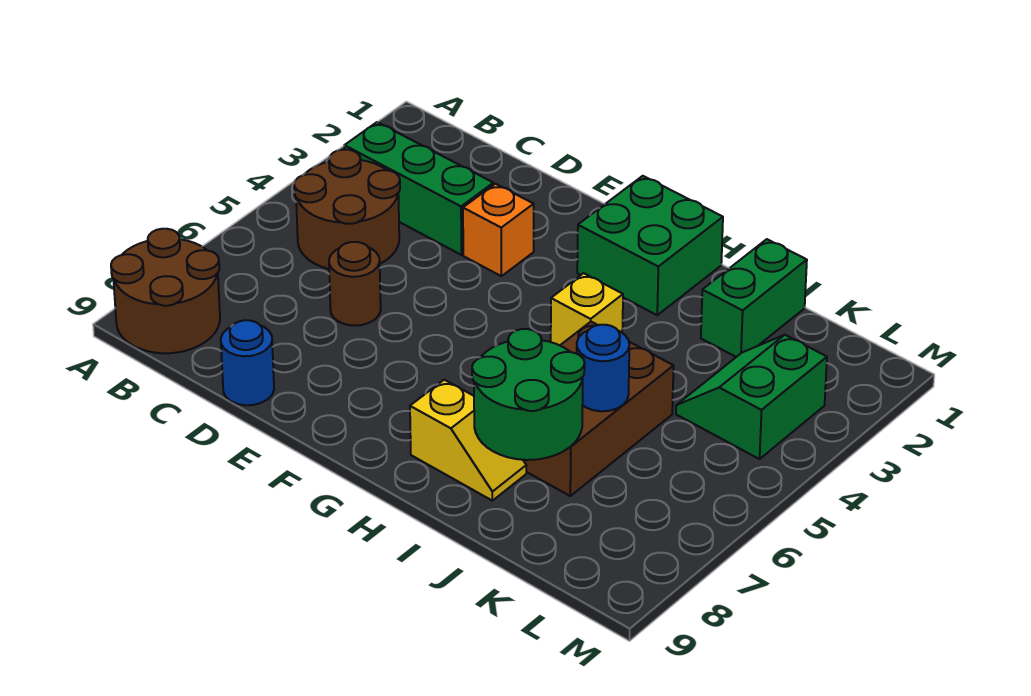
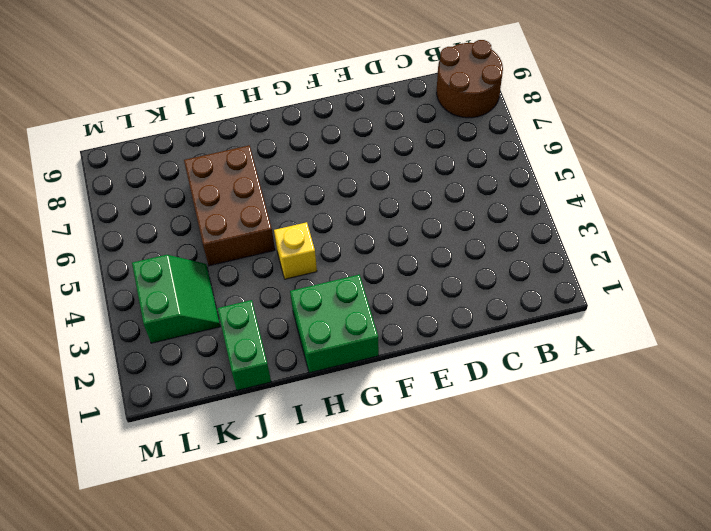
none -> green brick B3:D3 level 1
none -> brown round brick B4:C5 level 1
none -> brown round brick D6 level 1

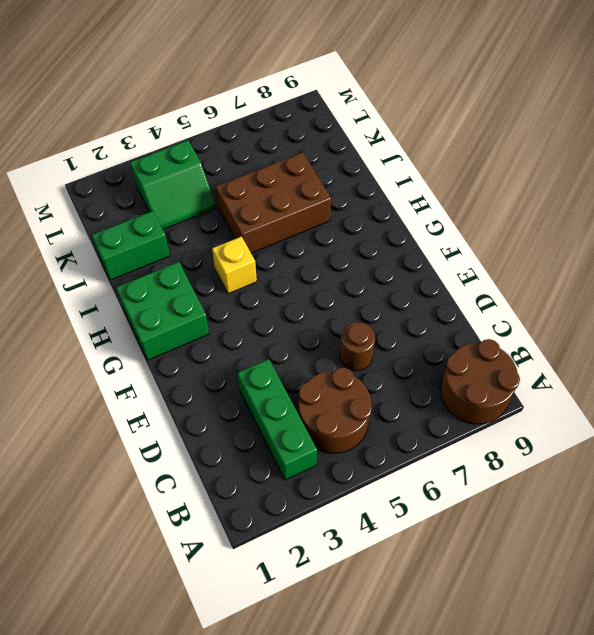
none -> blue round brick D9 level 1
none -> orange brick E3 level 1
none -> yellow slope H8:I8 level 1 top H

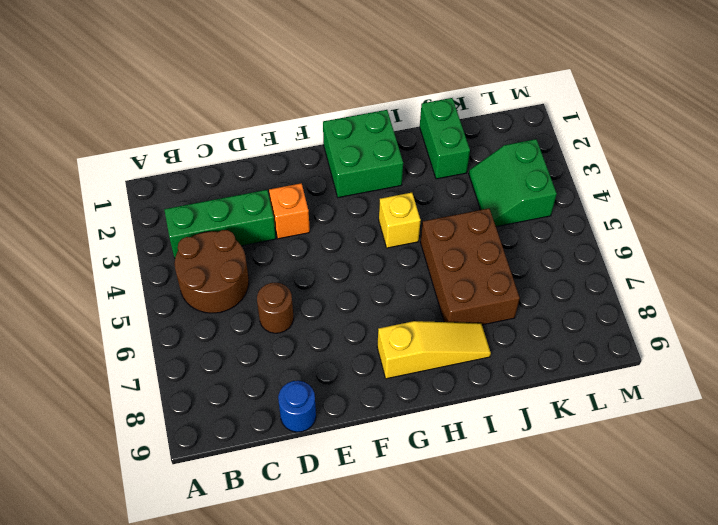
yellow slope G8:I8 level 1 top G -> yellow slope H8:I8 level 1 top H
none -> brown round brick A8:B9 level 1
none -> green round brick I7:J8 level 2
none -> blue round brick J6 level 2

